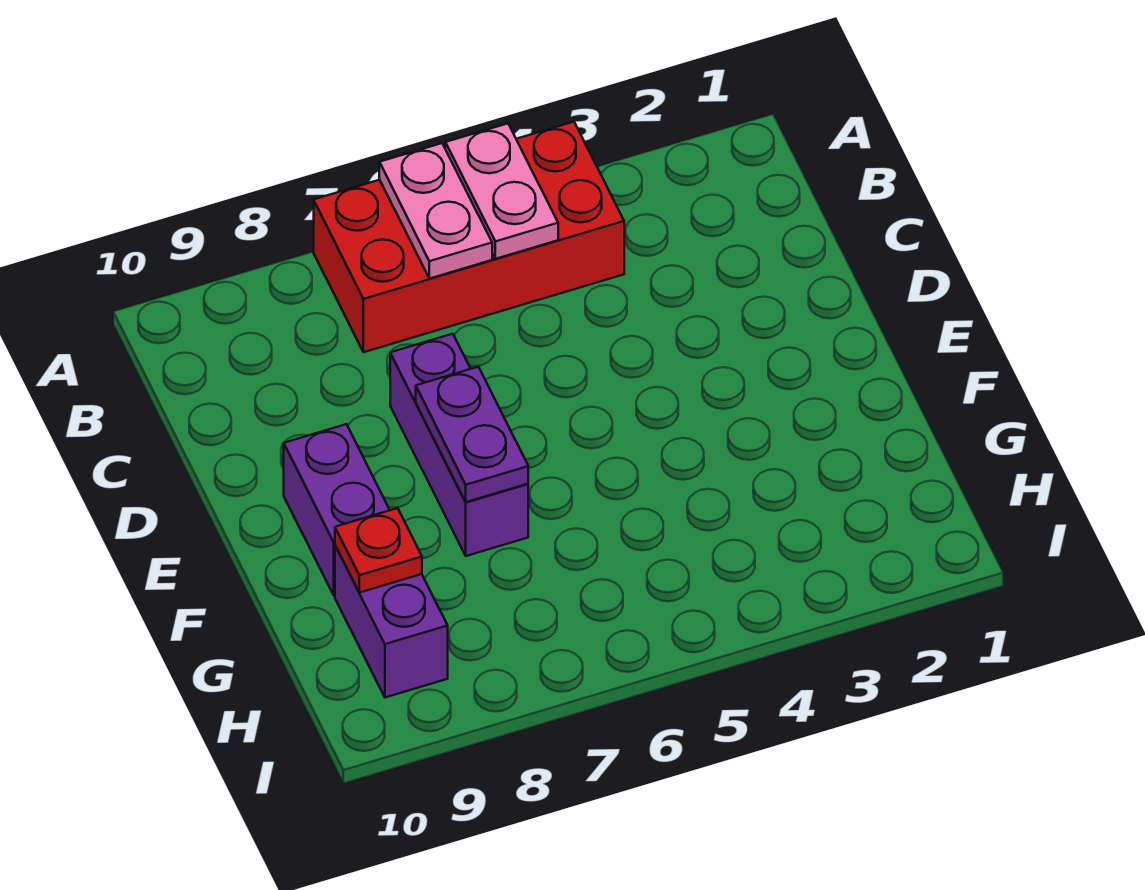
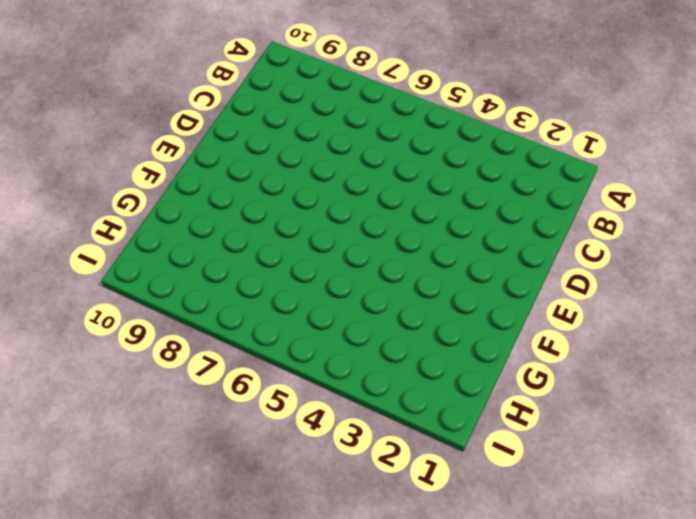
none -> red brick A4:B7 level 1
none -> purple brick D7:F7 level 1

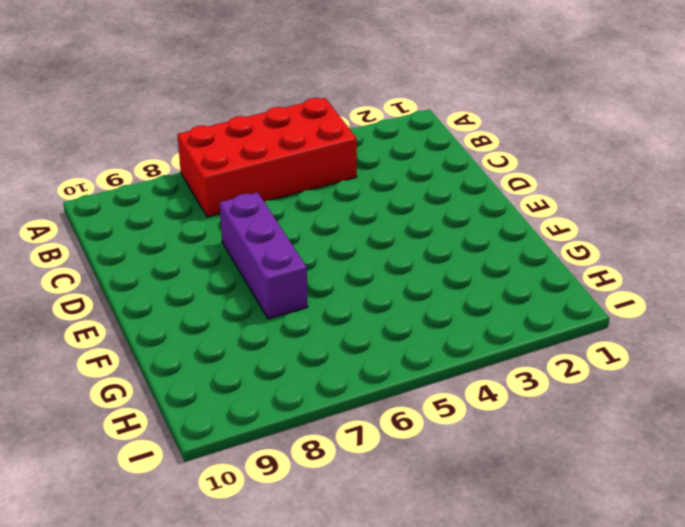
none -> purple brick E9:F9 level 1
none -> purple brick G9:H9 level 1

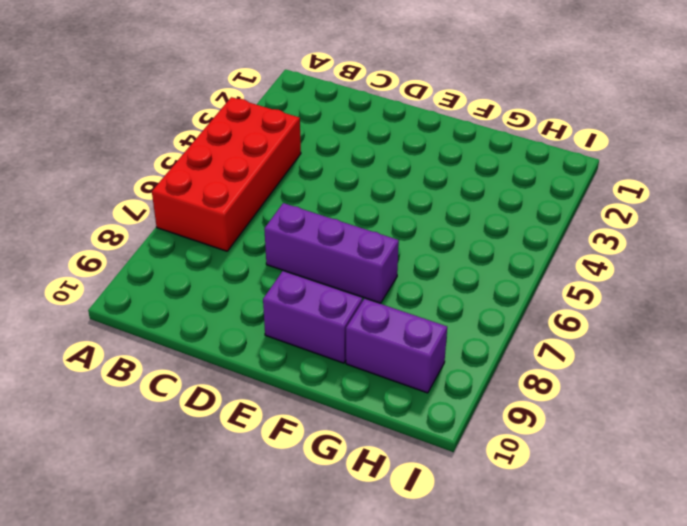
none -> pink plate A5:B5 level 2
none -> pink plate A6:B6 level 2

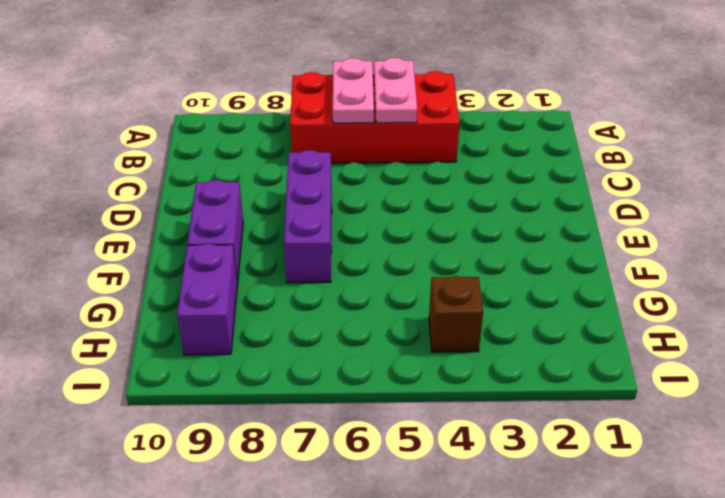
brown brick H4 level 1 -> none
none -> purple plate E7:F7 level 2
none -> red plate G9 level 2

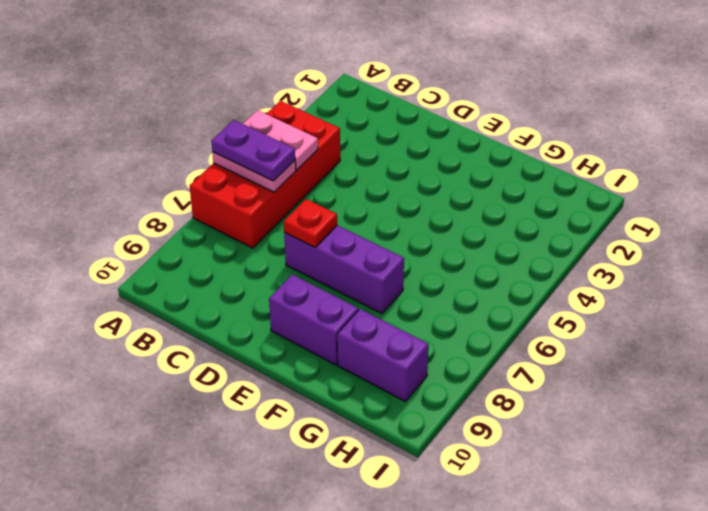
purple plate A6:B6 level 3 -> purple plate E7:F7 level 2
red plate D7 level 2 -> red plate G9 level 2

